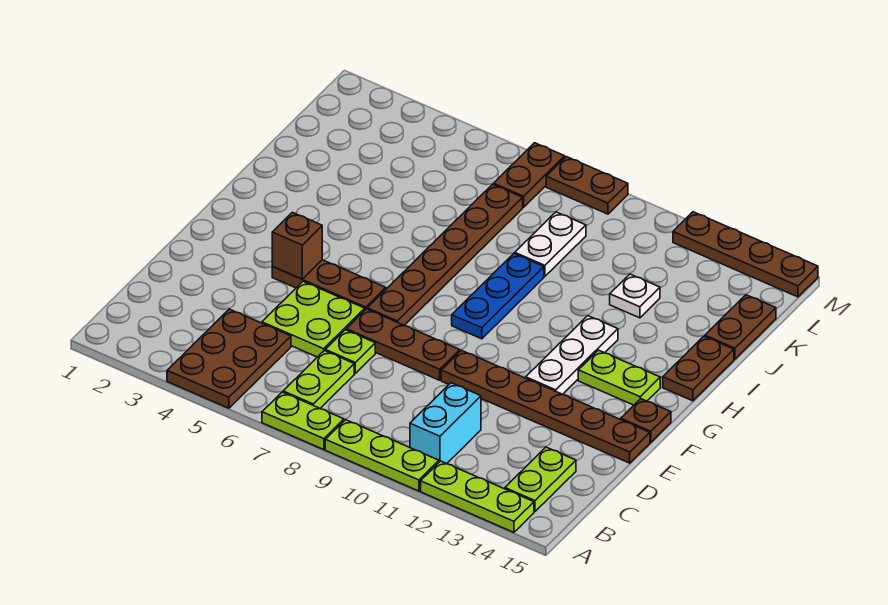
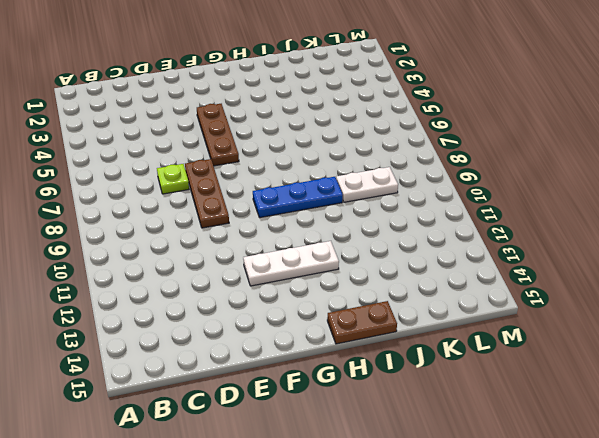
none -> brown plate A4:C5 level 1
none -> lime plate A7:A8 level 1
none -> lime plate A9:A11 level 1

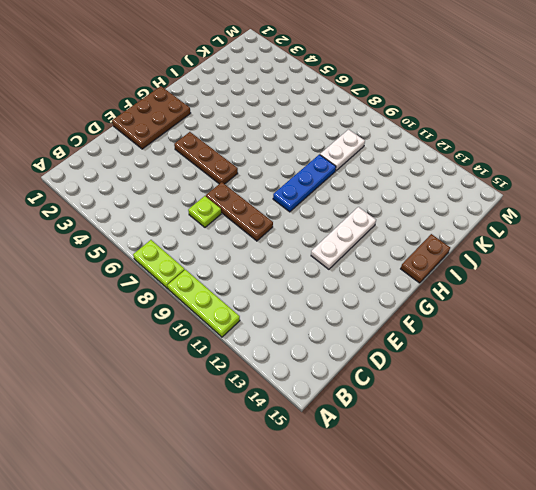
brown plate E1:G2 level 1 -> brown plate A4:C5 level 1
none -> lime plate A12:A14 level 1
none -> lime plate B7:C7 level 1
none -> cyan brick B11:C11 level 1

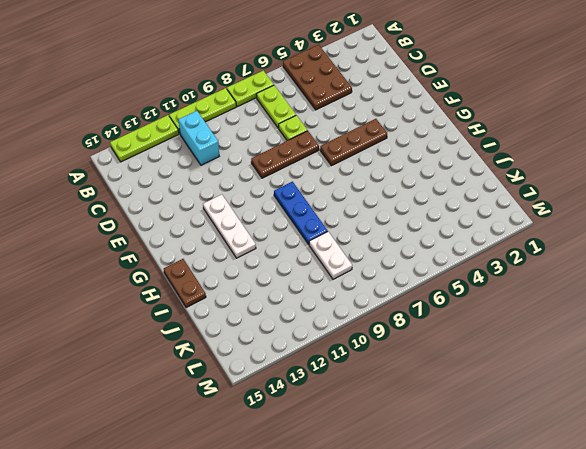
none -> lime plate B14:C14 level 1
none -> lime plate D5:E6 level 1
none -> brown plate E10:E15 level 1

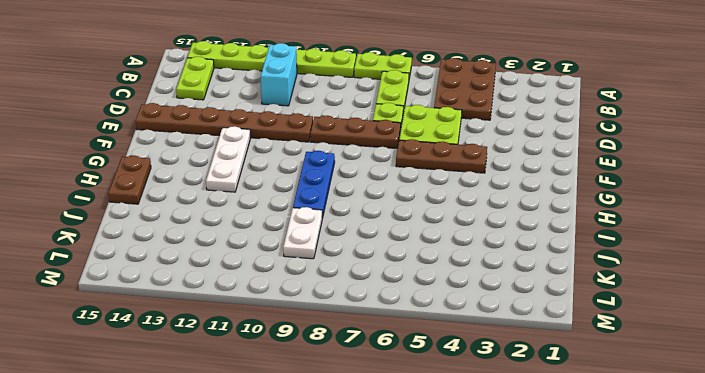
none -> brown plate F7:K7 level 1
none -> brown plate F15 level 1
none -> lime plate G13:G14 level 1

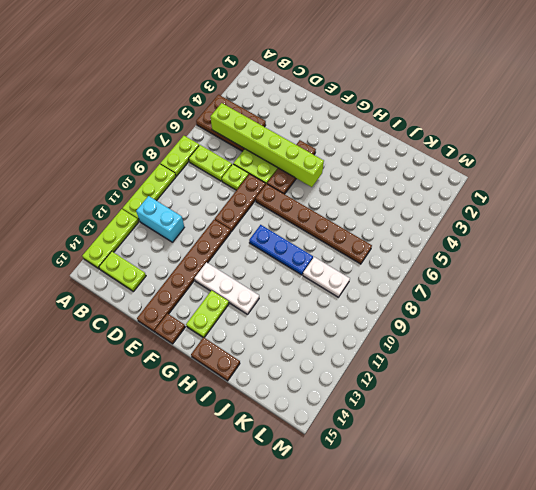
lime brick B5:G5 level 2 -> none
none -> white plate J12 level 1
none -> brown plate J15:K15 level 1
none -> brown plate L7:M7 level 1

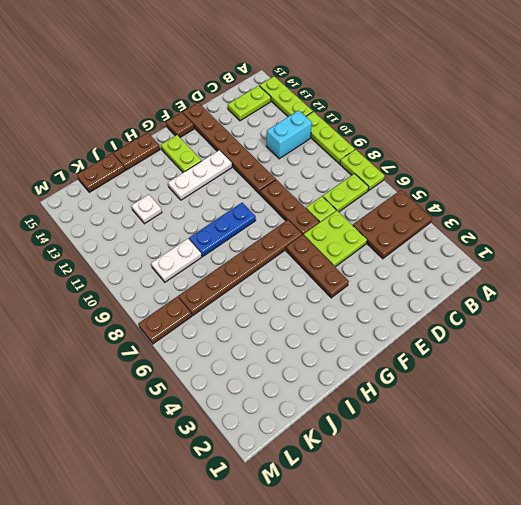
none -> brown plate M8:M9 level 1
none -> brown plate M12:M15 level 1
none -> brown brick F4 level 2

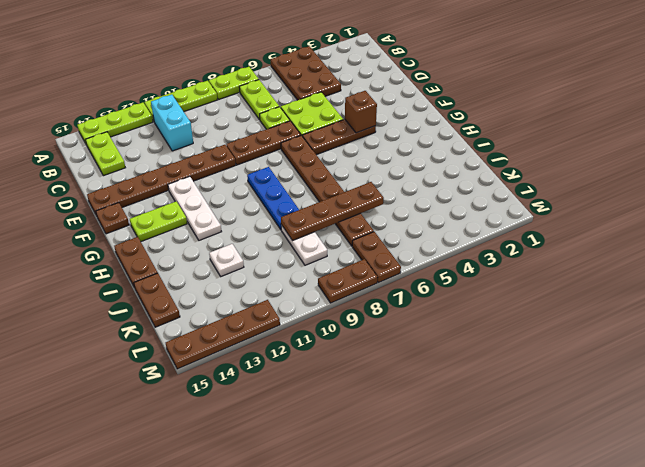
brown plate J6:J9 level 2 -> none

